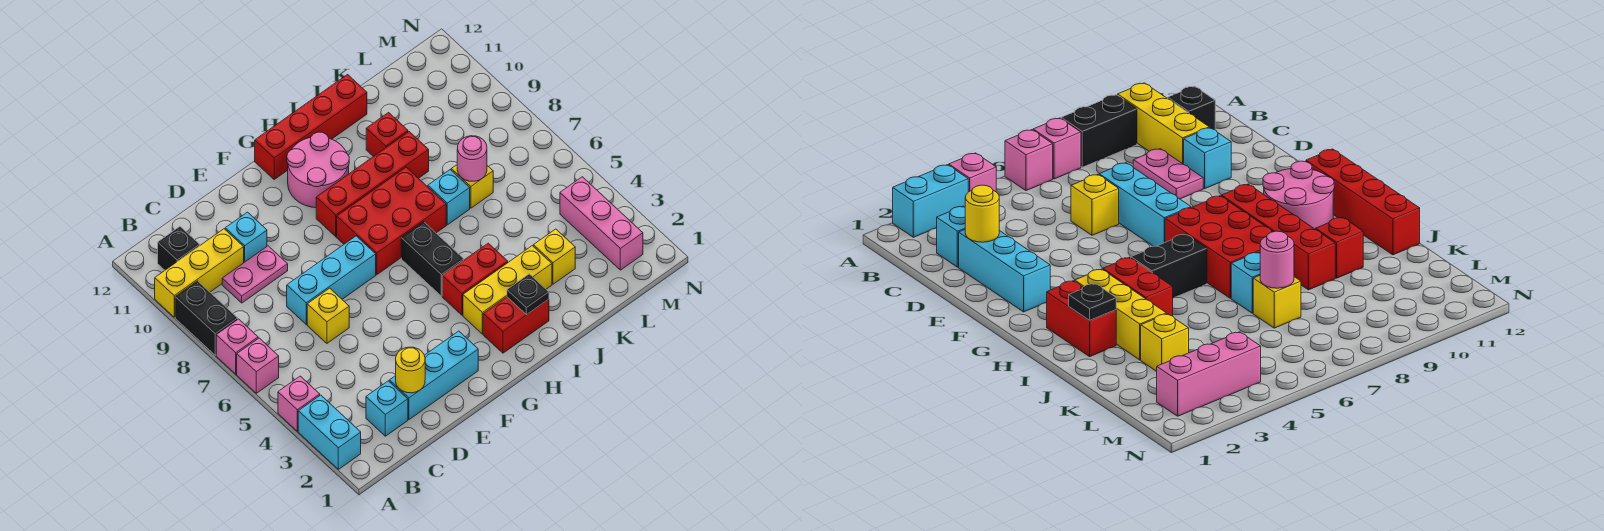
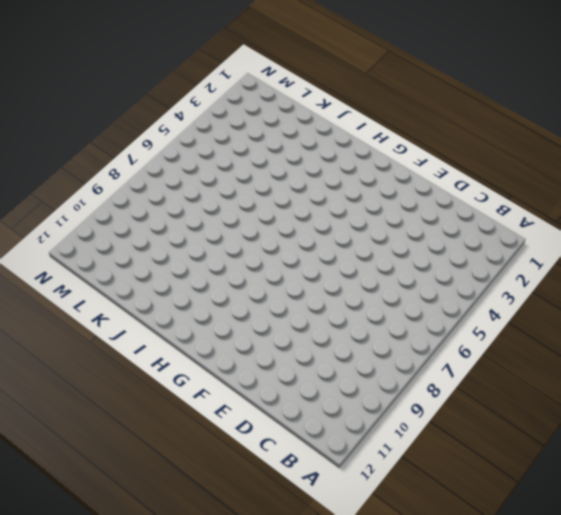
none -> cyan brick A2:A3 level 1
none -> pink brick A4 level 1
none -> pink brick A6 level 1

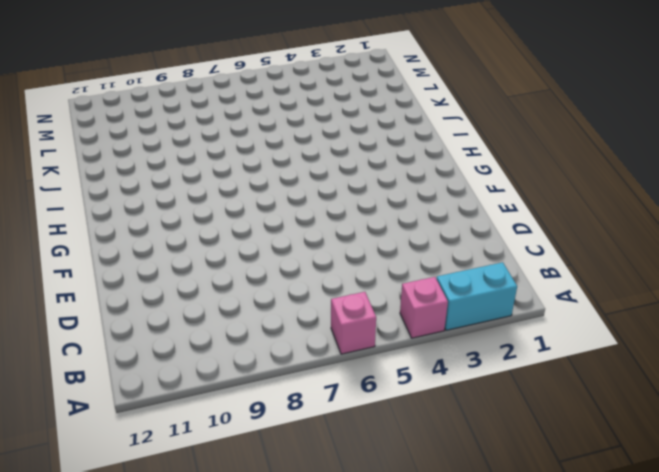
none -> pink brick A7 level 1
none -> black brick A8:A9 level 1
none -> yellow brick A10:C10 level 1

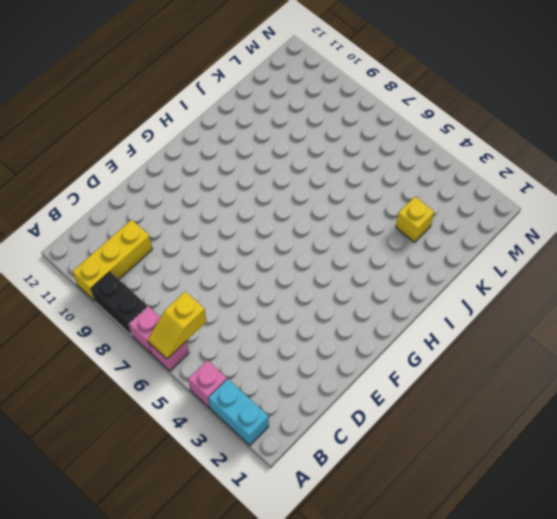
yellow slope A6:B6 level 2 top B -> none
none -> black brick B11 level 1
none -> cyan brick C2 level 1
none -> pink plate C9:D9 level 1

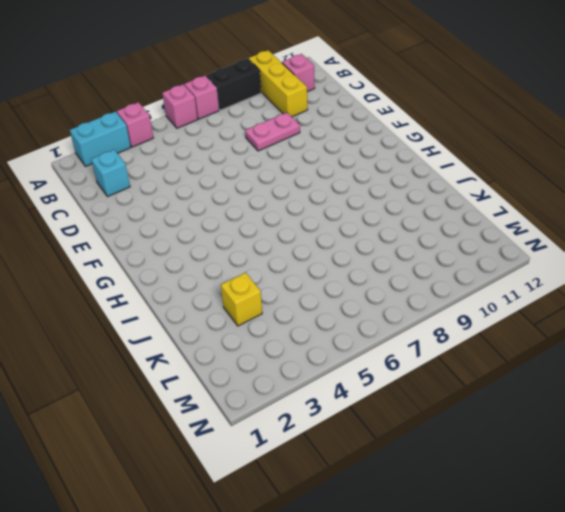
pink brick B11 level 1 -> black brick B11 level 1
pink plate D8:D9 level 1 -> pink plate C9:D9 level 1
none -> cyan brick D2:F2 level 1
none -> yellow brick D6 level 1
none -> cyan brick D7:F7 level 1

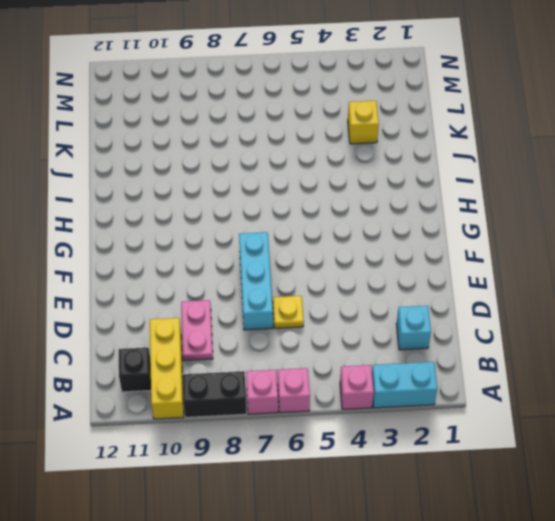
yellow plate D6 level 1 -> yellow brick D6 level 1
none -> cyan brick D2:F2 level 1
none -> cyan brick D10 level 1
none -> red brick G7:I8 level 1

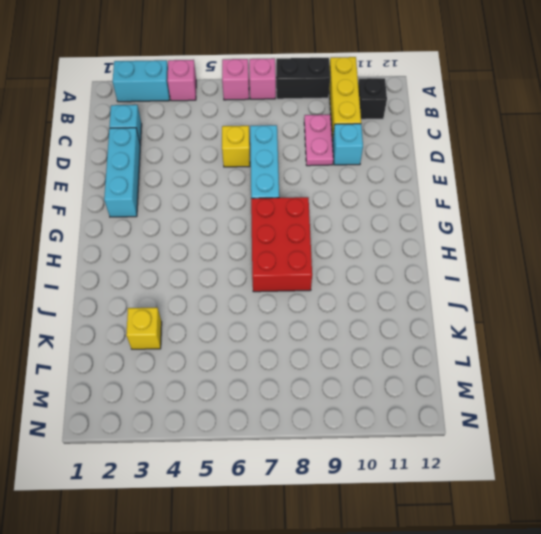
none -> red brick G9:J9 level 1
none -> pink round brick G10:H11 level 1
none -> red brick G12:J12 level 1

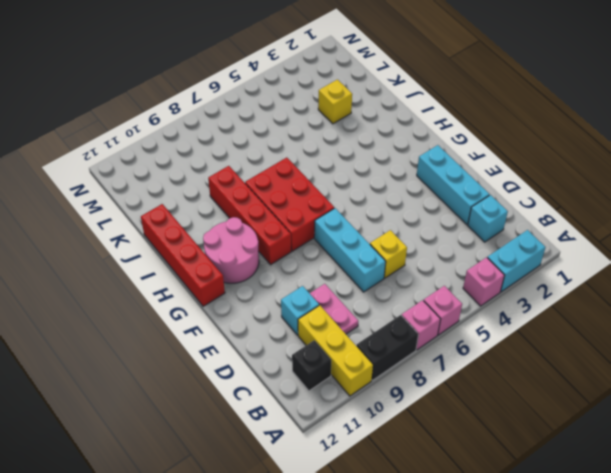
none -> red brick H2:I2 level 1
none -> yellow brick H3:J3 level 1
none -> red brick H4:I4 level 1

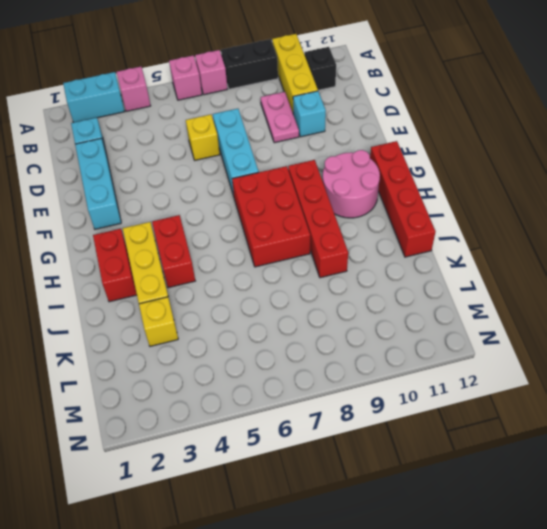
none -> black brick H5:H6 level 1
none -> cyan brick J7 level 1
none -> red brick J10 level 1

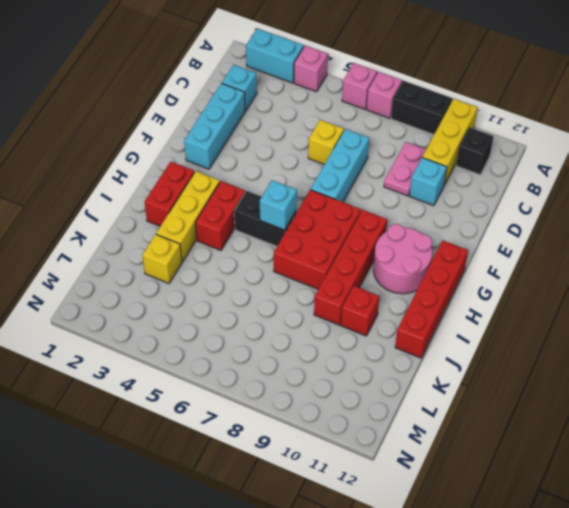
cyan brick H6 level 2 -> cyan brick J7 level 1
none -> yellow brick K7 level 1
none -> pink brick M2:M4 level 1
none -> yellow round brick D2 level 2

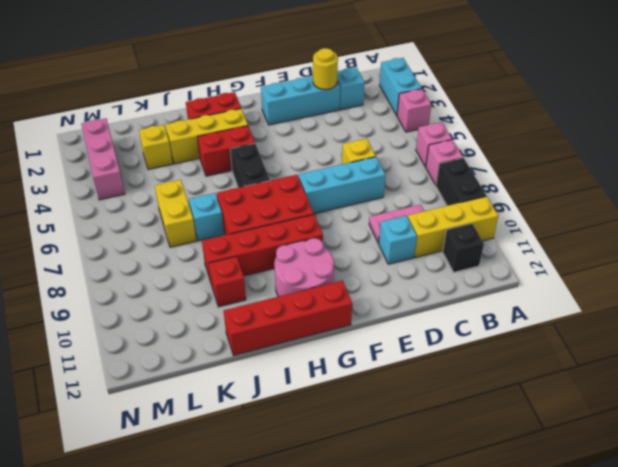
yellow brick K6:K7 level 1 -> yellow brick K7 level 1
none -> black plate I2 level 2
none -> pink round brick K7 level 2

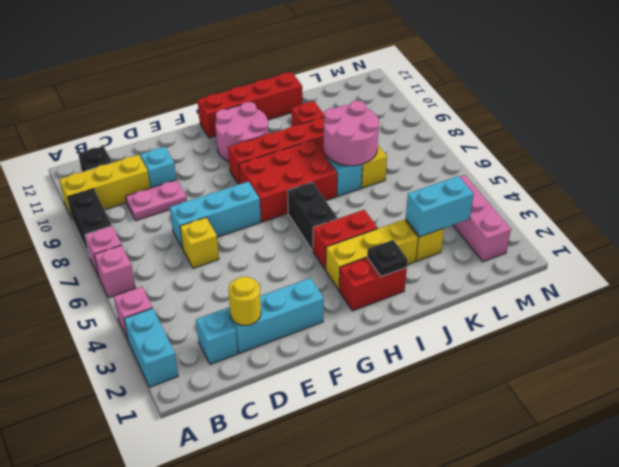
pink round brick J7:K8 level 2 -> pink round brick K7 level 2
cyan brick K3:L3 level 2 -> none

